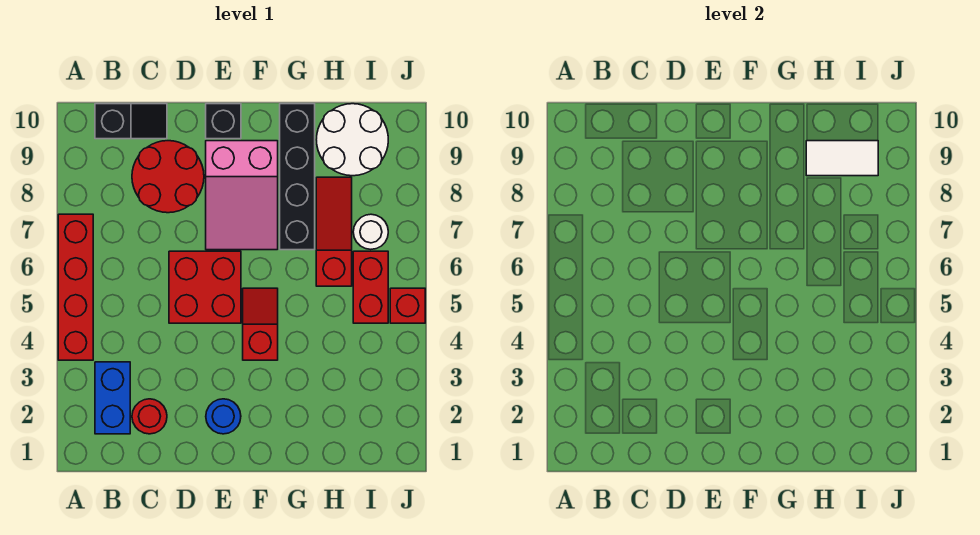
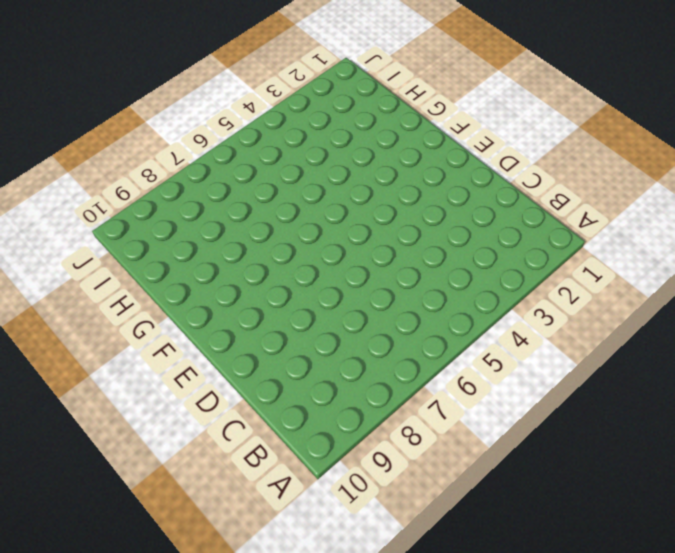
none -> red brick A4:A7 level 1
none -> blue brick B2:B3 level 1
none -> black slope B10:C10 level 1 top B

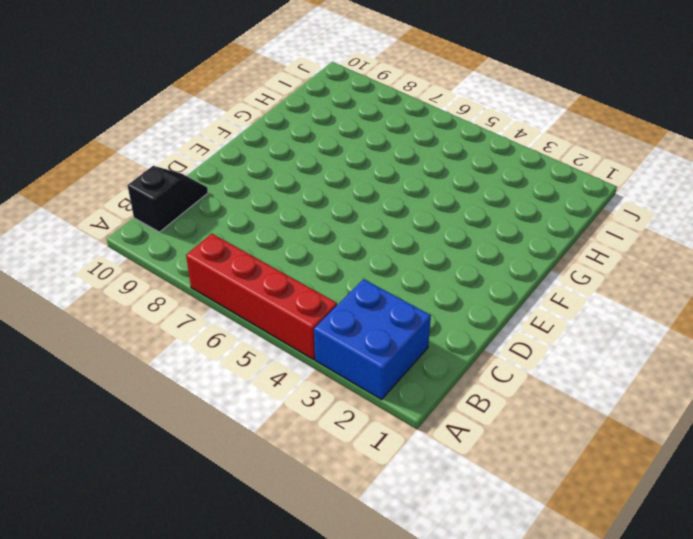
blue brick A2:B3 level 1 -> blue brick B2:B3 level 1
none -> red round brick C2 level 1
none -> red round brick C8:D9 level 1
none -> red brick D5:E6 level 1

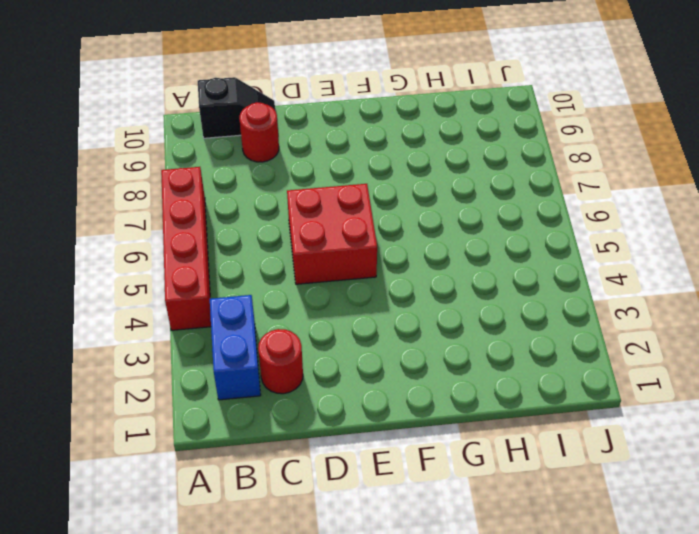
red round brick C9 level 1 -> red round brick C8:D9 level 1
none -> blue round brick E2 level 1
none -> pink slope E7:F9 level 1 top 9
none -> black brick E10 level 1

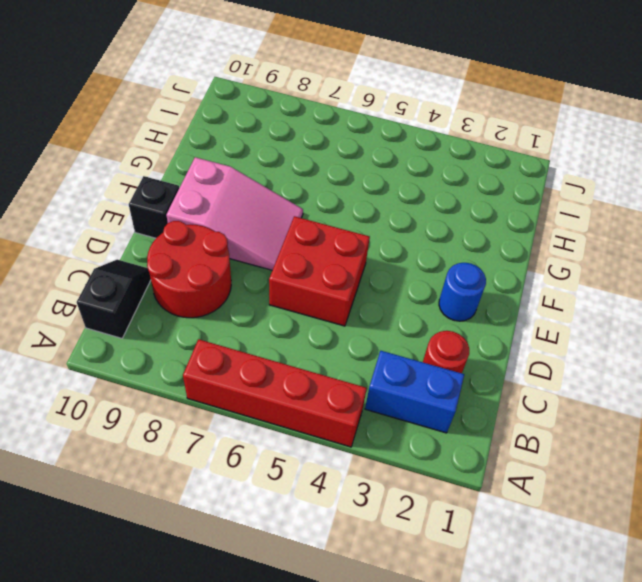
none -> red slope F4:F5 level 1 top 4
none -> black brick G7:G10 level 1
none -> red slope H6:H8 level 1 top 6

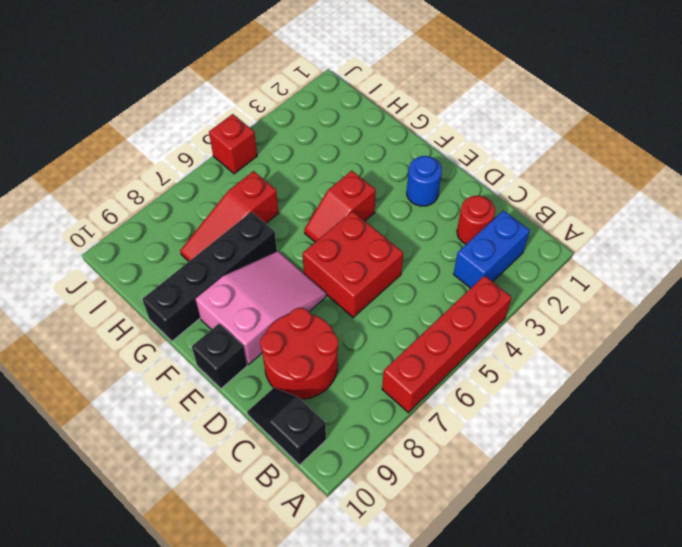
none -> white round brick H9:I10 level 1
none -> red brick I5:I6 level 1
none -> white round brick I7 level 1

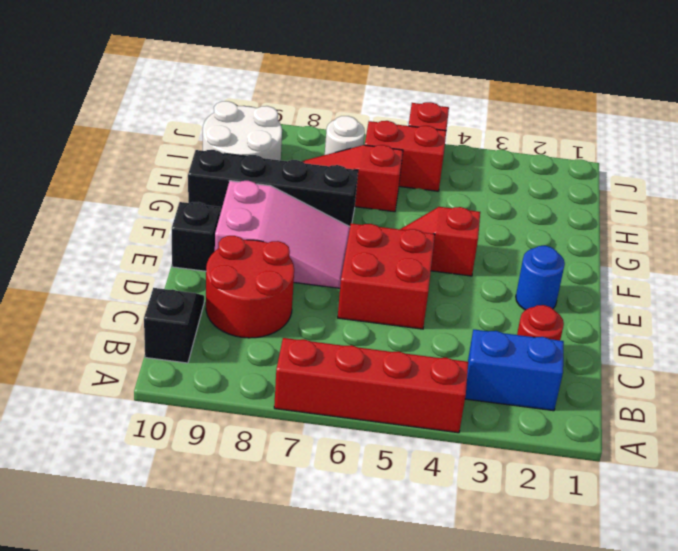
none -> white tile H9:I9 level 2

